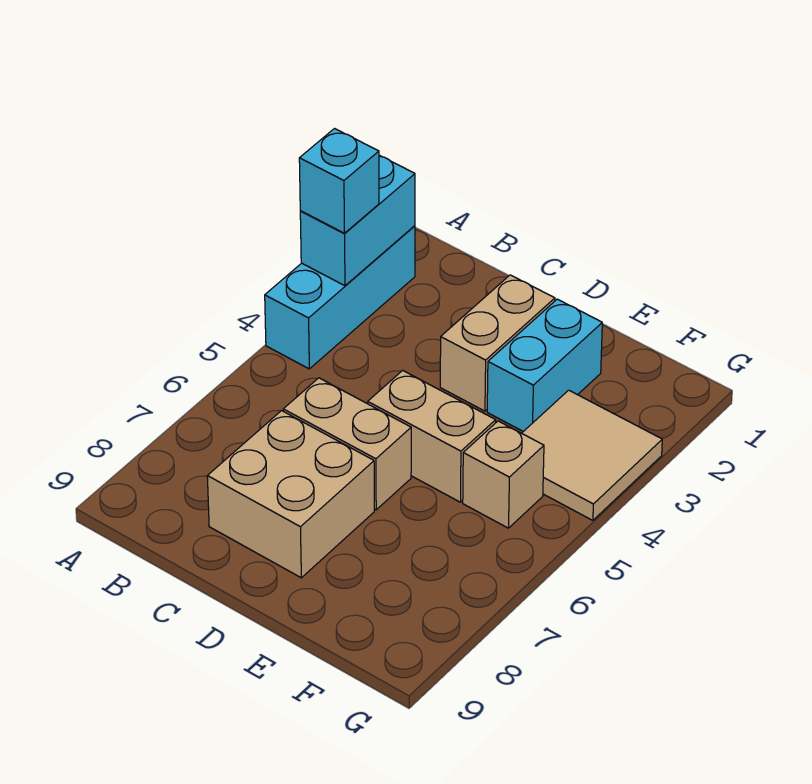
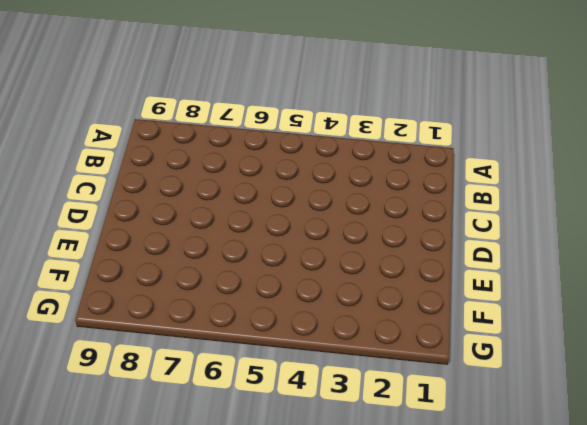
none -> cyan brick A2:A4 level 1
none -> tan brick C6:D6 level 1

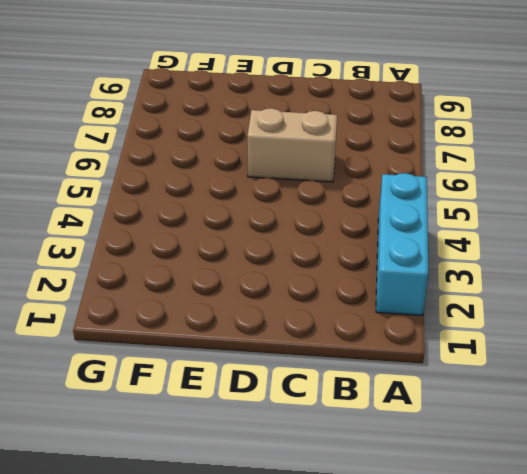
none -> tan brick C7:D8 level 1
none -> tan brick D2:D3 level 1

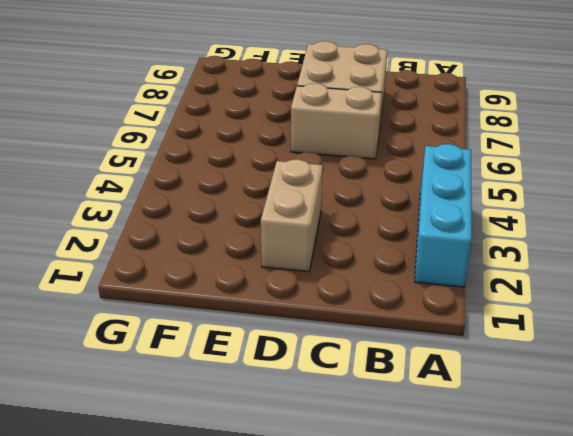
none -> tan brick D5:E5 level 1
none -> cyan brick E2:E3 level 1

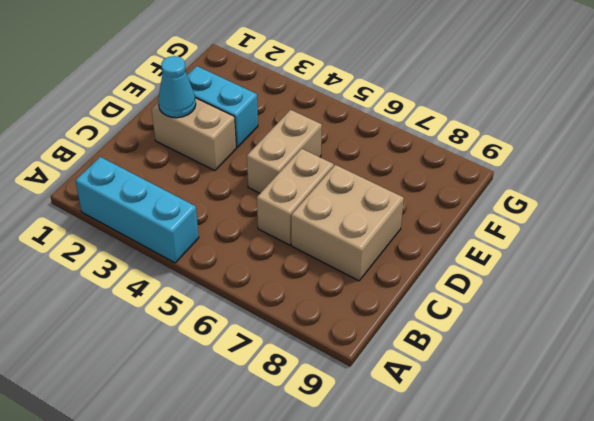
cyan cone D2 level 2 -> none
none -> tan tile F3:G4 level 1
none -> tan brick F5 level 1

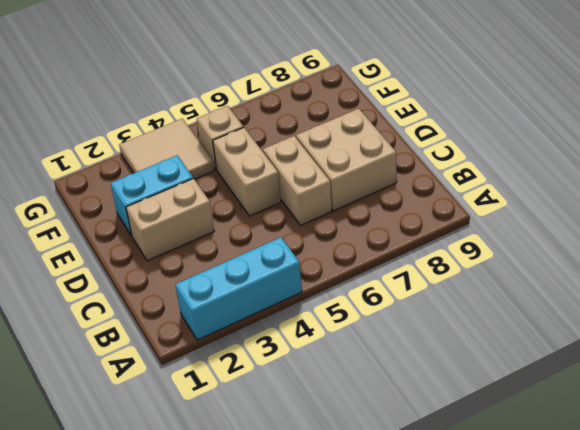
none -> cyan brick A2:A3 level 2
none -> cyan brick A3 level 3

